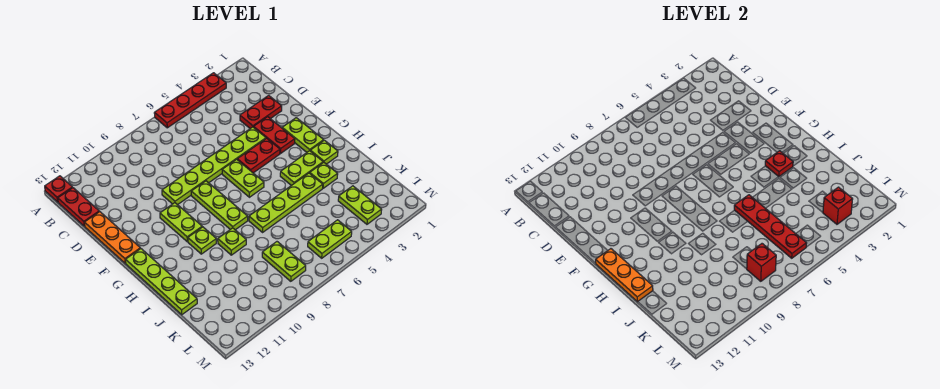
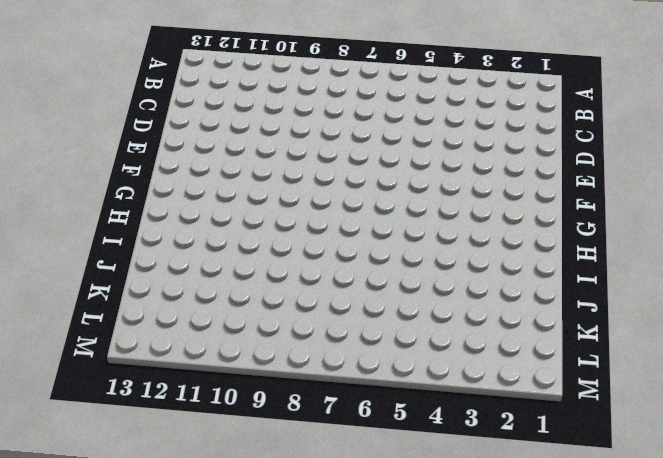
none -> red plate A3:A6 level 1
none -> red plate A13 level 1
none -> red plate B13:C13 level 1

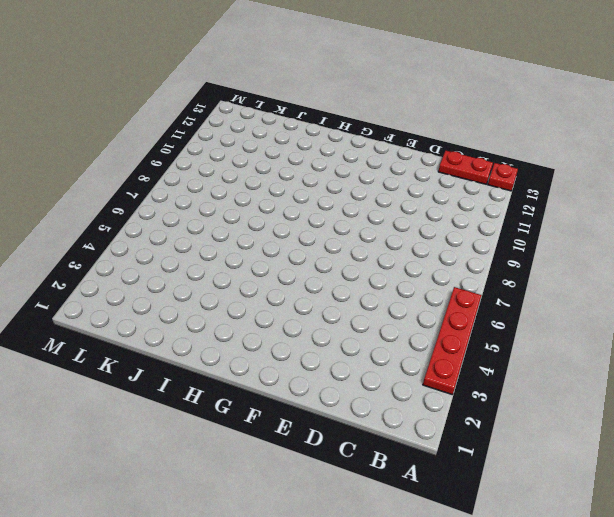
none -> red plate D2:D3 level 1
none -> orange plate D13:F13 level 1
none -> red plate E3:F3 level 1

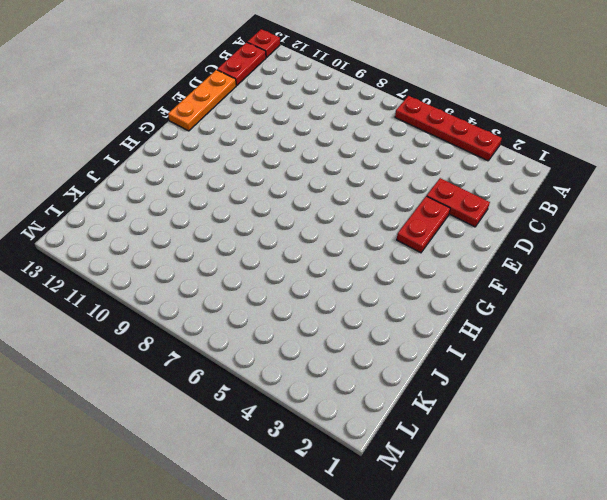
none -> lime plate E4:E9 level 1
none -> lime plate F2:G2 level 1
none -> red plate F4:F5 level 1

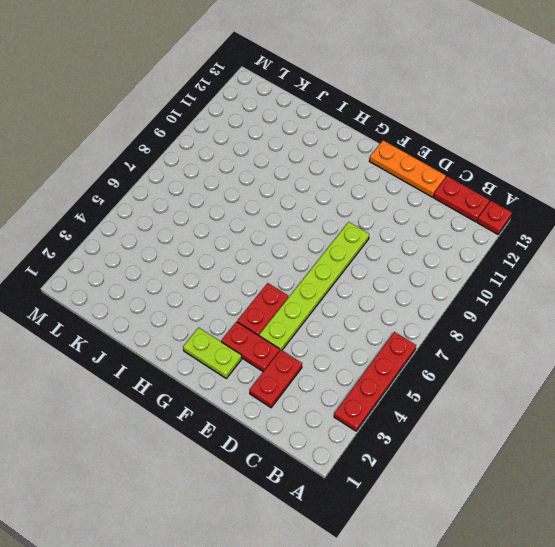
none -> lime plate F6:G6 level 1
none -> lime plate F8:H8 level 1
none -> lime plate F10:G10 level 1

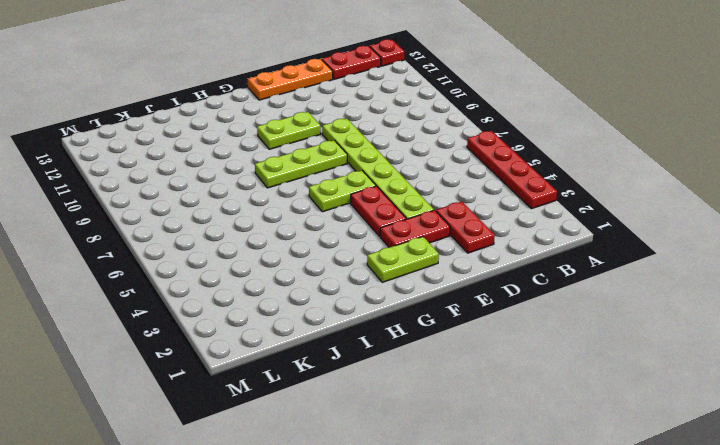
none -> lime plate G13:J13 level 1
none -> lime plate H2 level 1
none -> lime plate H3:H4 level 1

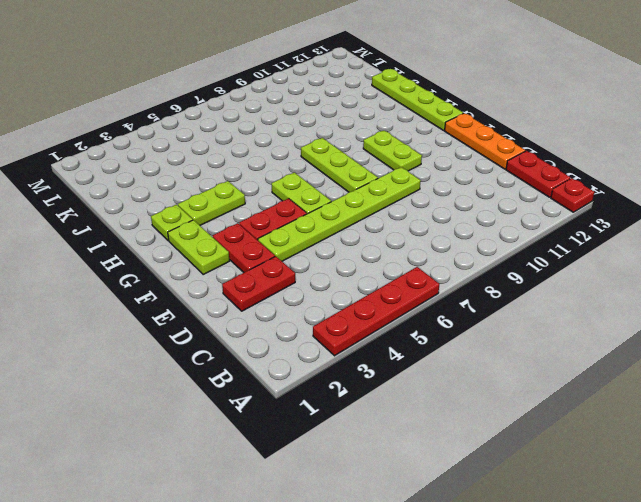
none -> lime plate H10 level 1
none -> lime plate I3 level 1
none -> lime plate I4:I7 level 1

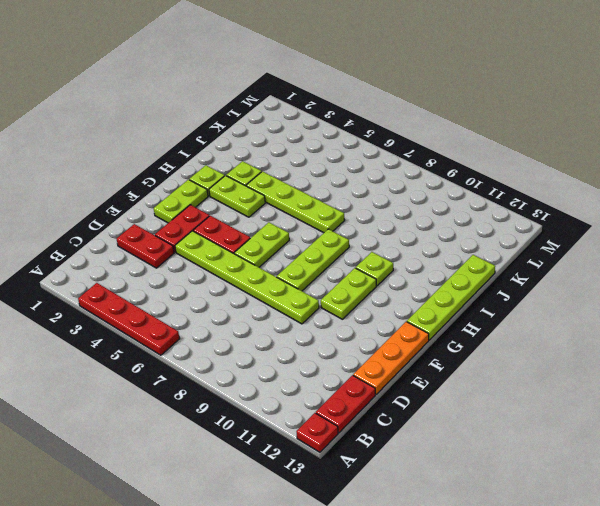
none -> lime plate I9 level 1
none -> lime plate K3:L3 level 1
none -> lime plate K8:L8 level 1

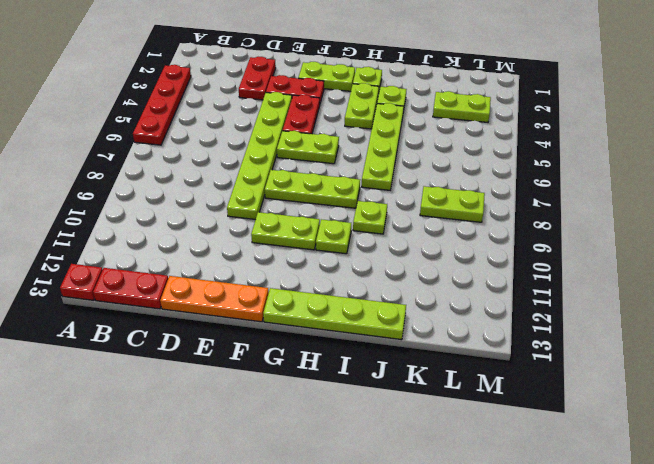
none -> lime plate L5:L6 level 1
none -> orange plate G13:I13 level 2
none -> red plate H3 level 2

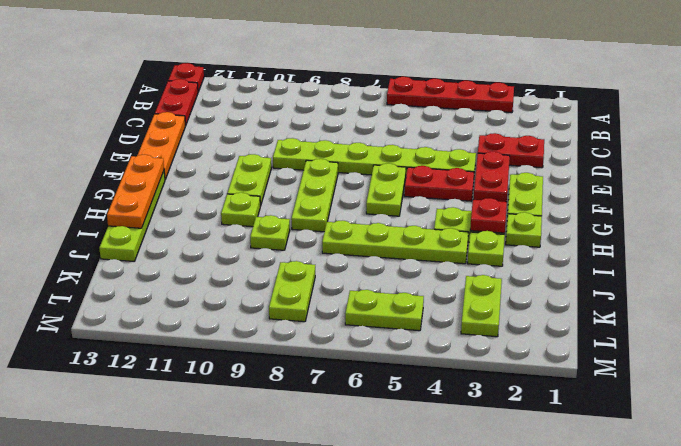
none -> red plate I6:L6 level 2
none -> red brick L3 level 2
none -> red brick L8 level 2

